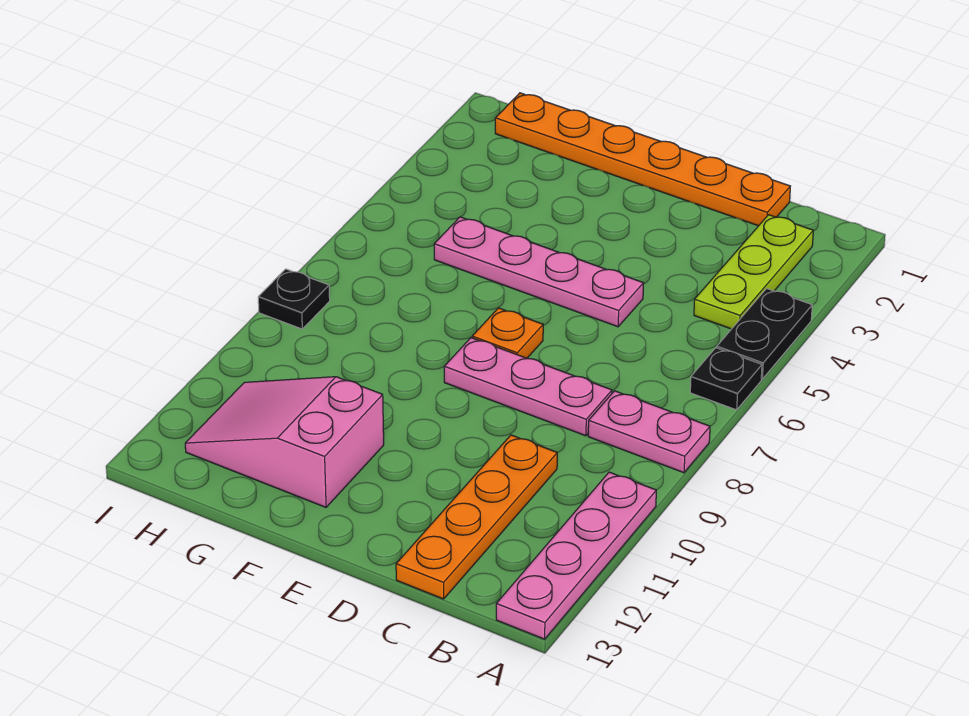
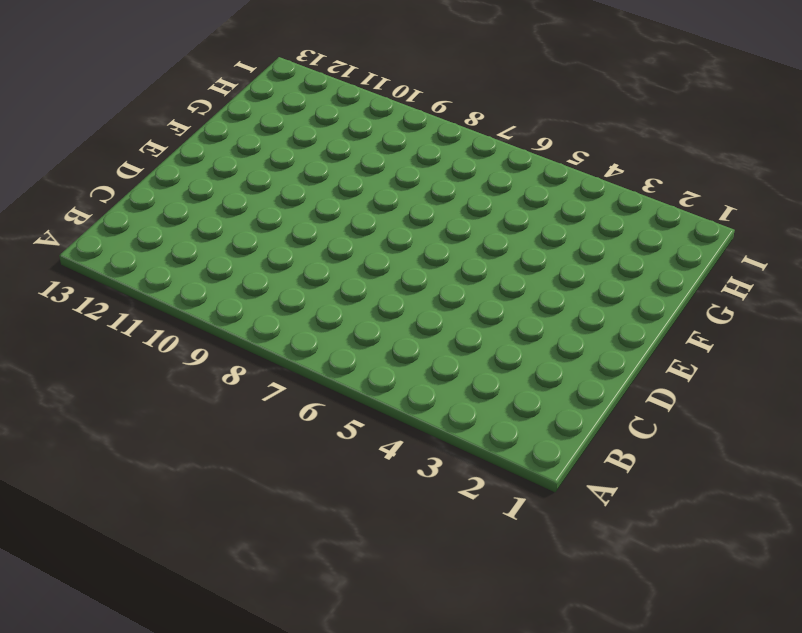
none -> black plate A4:A5 level 1
none -> black plate A6 level 1
none -> pink plate A8:B8 level 1

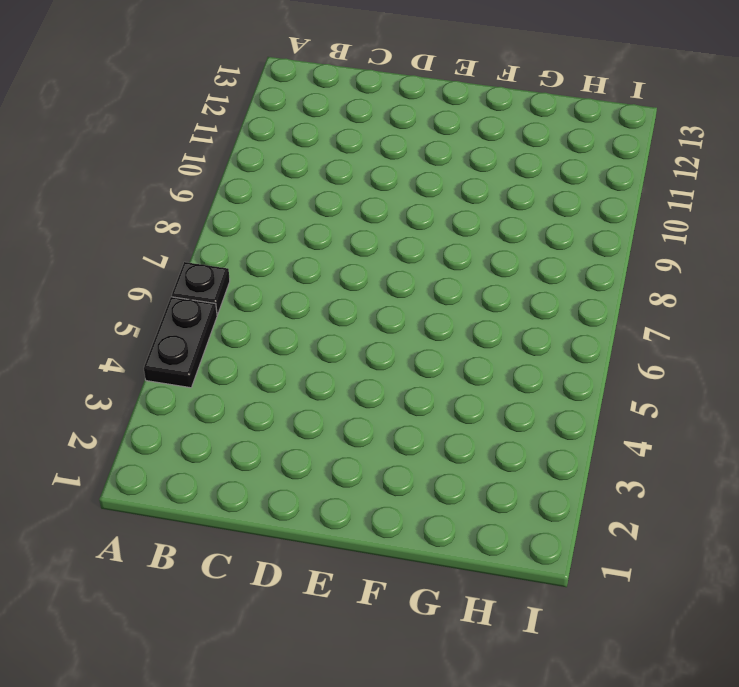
none -> pink plate A8:B8 level 1
none -> pink plate A10:A13 level 1
none -> lime plate B2:B4 level 1

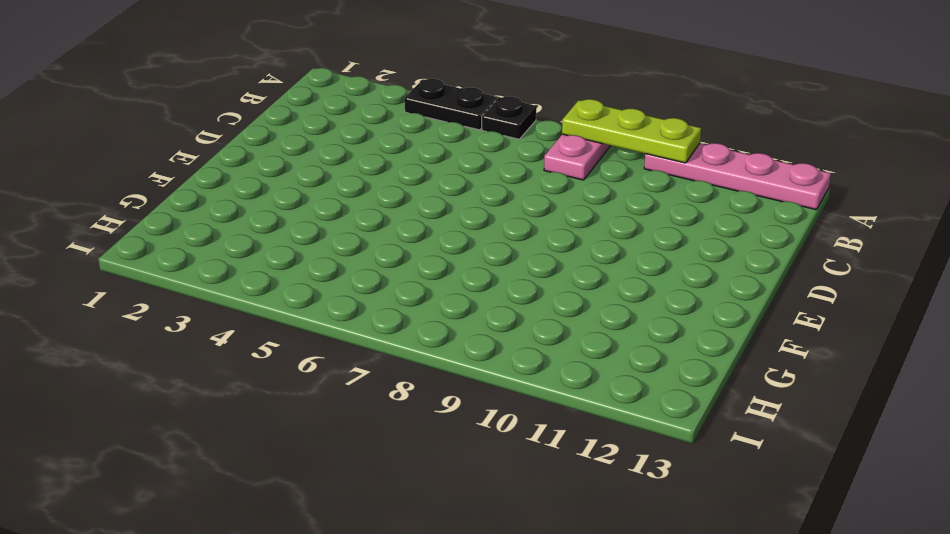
lime plate A8:A10 level 2 -> lime plate B2:B4 level 1
none -> orange plate C1:H1 level 1
none -> pink plate C8:E8 level 1
none -> orange plate C10:C13 level 1

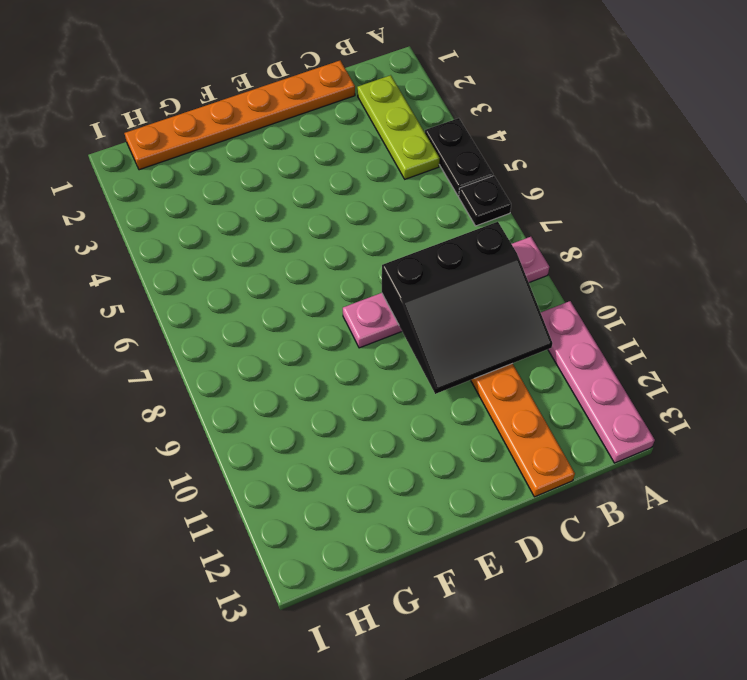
black slope B8:D10 level 2 top 8 -> none
none -> pink plate D5:G5 level 1
none -> orange plate E7 level 1
none -> pink slope F11:H12 level 1 top F

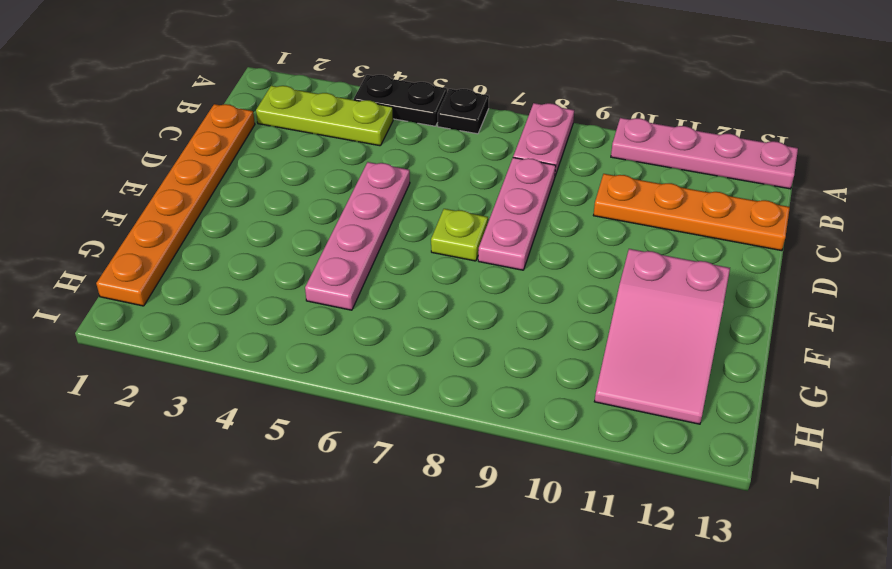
lime plate E7 level 1 -> orange plate E7 level 1
none -> black plate I8 level 1

